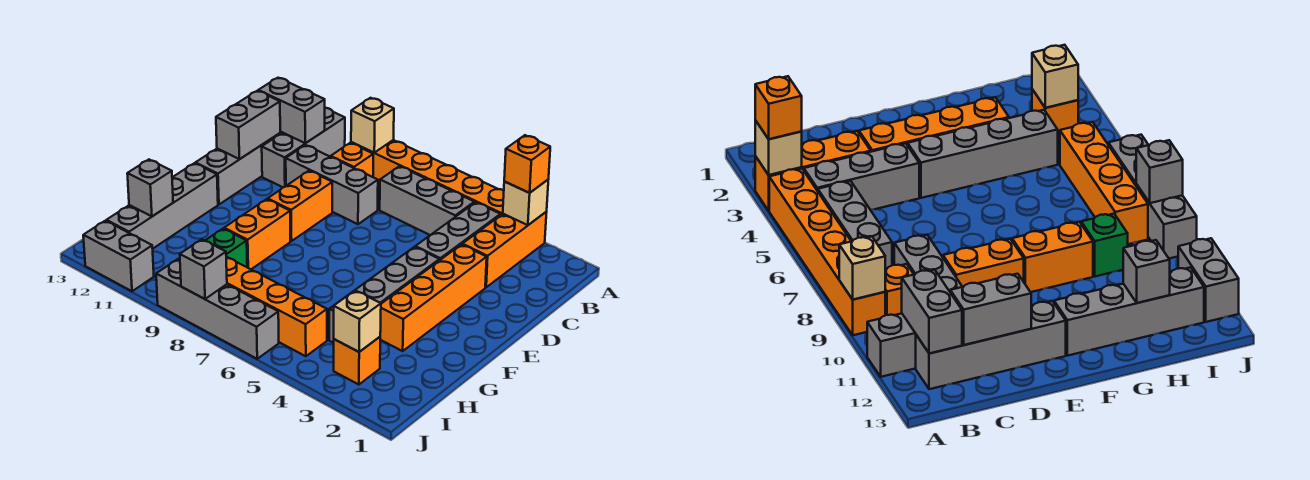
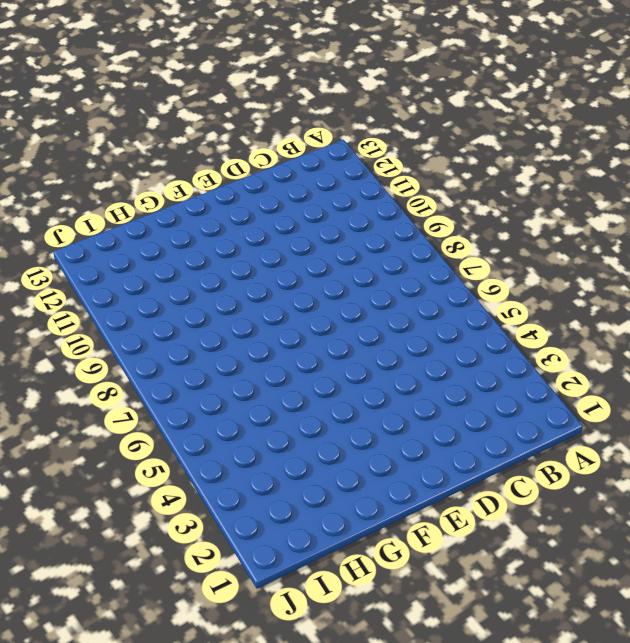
none -> orange brick A3:C3 level 1
none -> orange brick A4:A9 level 1
none -> grey brick A11:C11 level 1

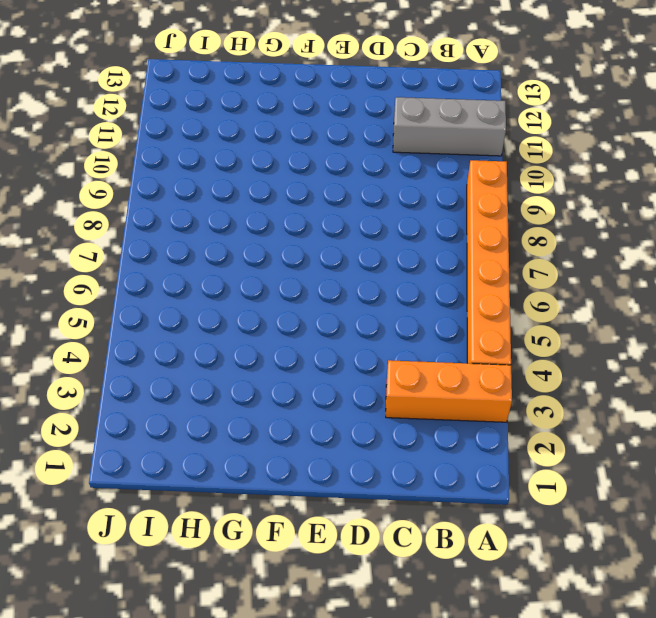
none -> grey brick B4:D4 level 1
none -> grey brick B5:B7 level 1
none -> orange brick B9 level 1

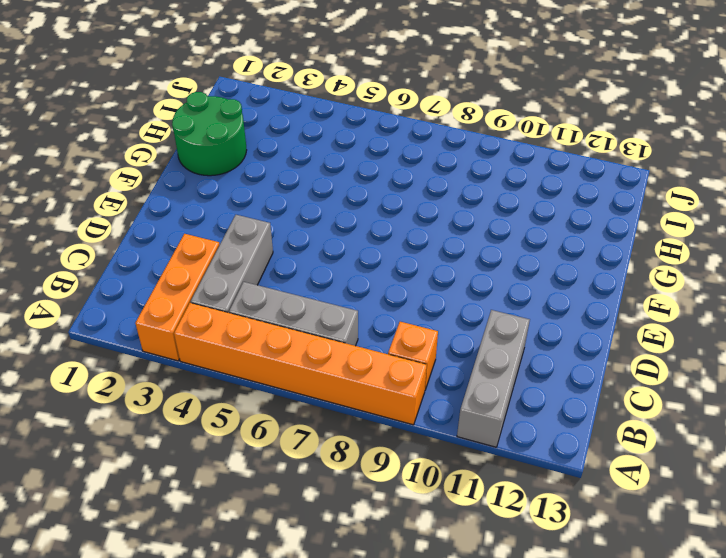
green round brick G1:H2 level 1 -> none
none -> grey brick B12:E12 level 1
none -> grey brick C8:C10 level 1
none -> orange brick D3:G3 level 1

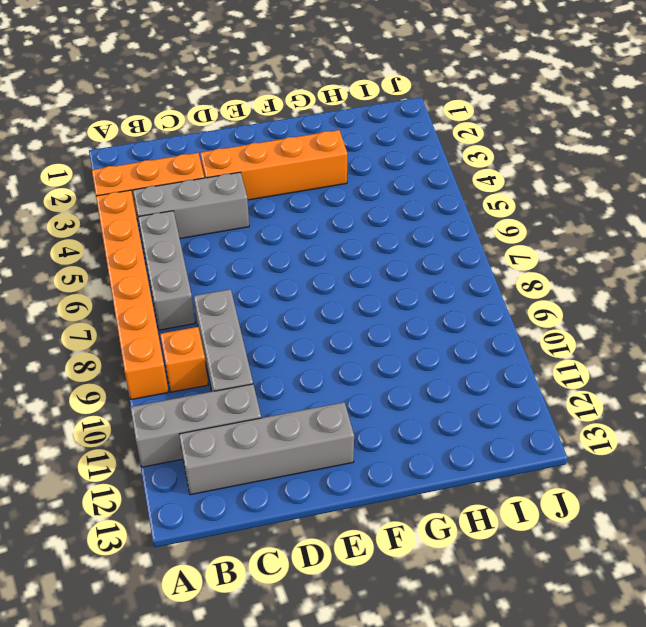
none -> orange brick D9:E9 level 1
none -> grey brick E4:H4 level 1
none -> orange brick F9:G9 level 1

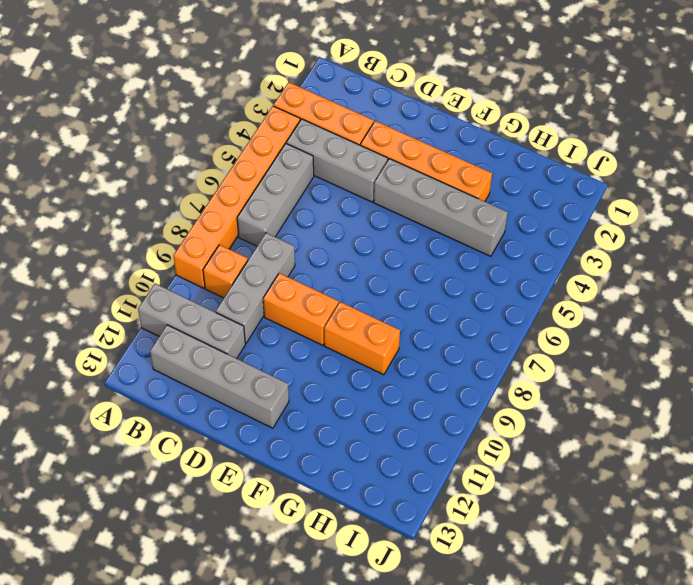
none -> grey brick F12:I12 level 1
none -> green brick H9 level 1
none -> orange brick I3 level 1

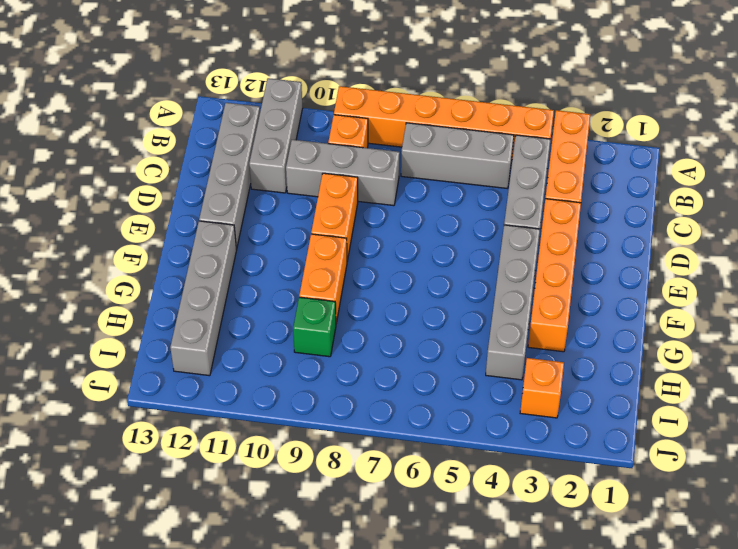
none -> orange brick I5:I8 level 1
none -> grey brick J6:J9 level 1
none -> grey brick J11:J12 level 1

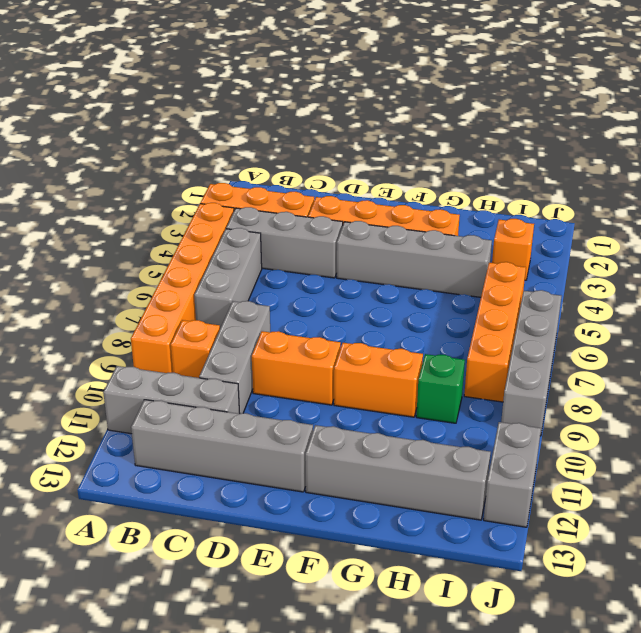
none -> tan brick A3 level 2
none -> tan brick A9 level 2
none -> grey brick B11:B12 level 2

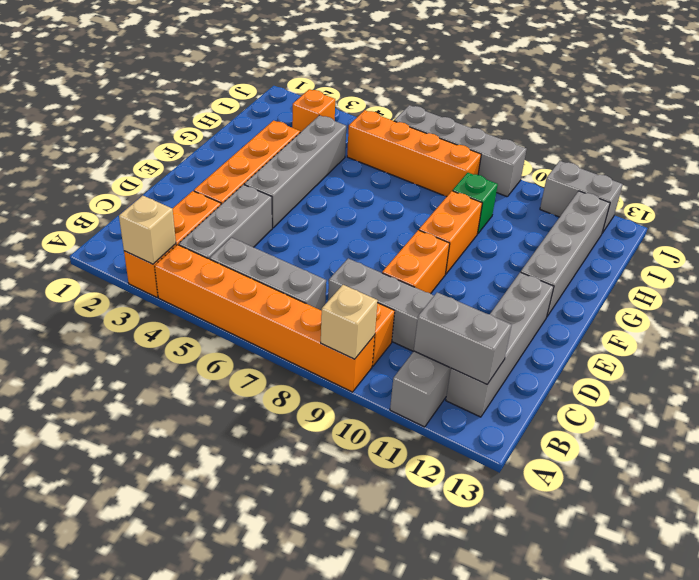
none -> grey brick C12:D12 level 2
none -> grey brick H12 level 2
none -> tan brick I3 level 2

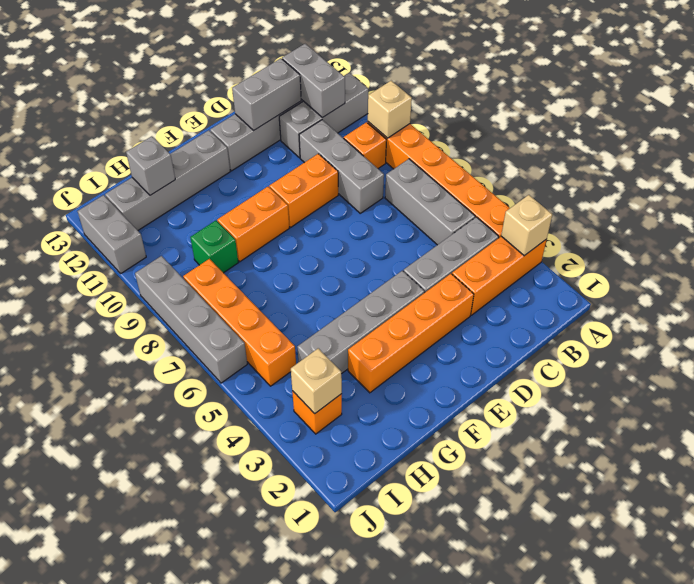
none -> grey brick J8 level 2
none -> orange brick A3 level 3

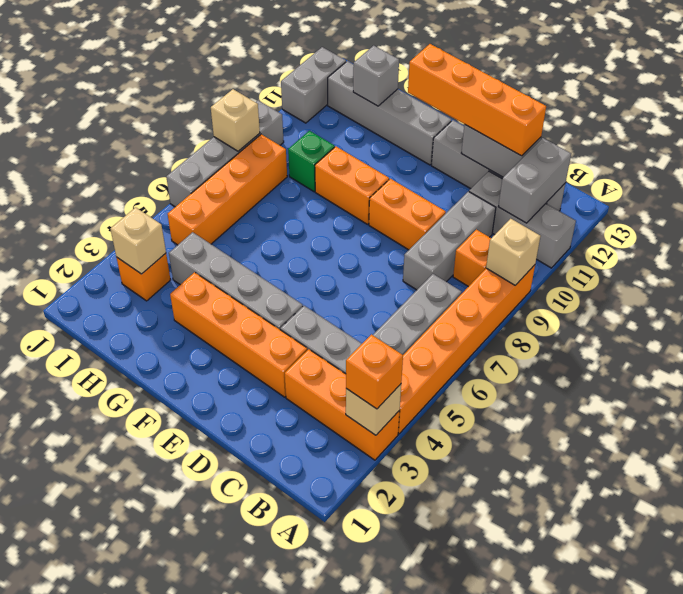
orange brick C12:F12 level 3 -> none
tan brick J8 level 2 -> grey brick J8 level 2

